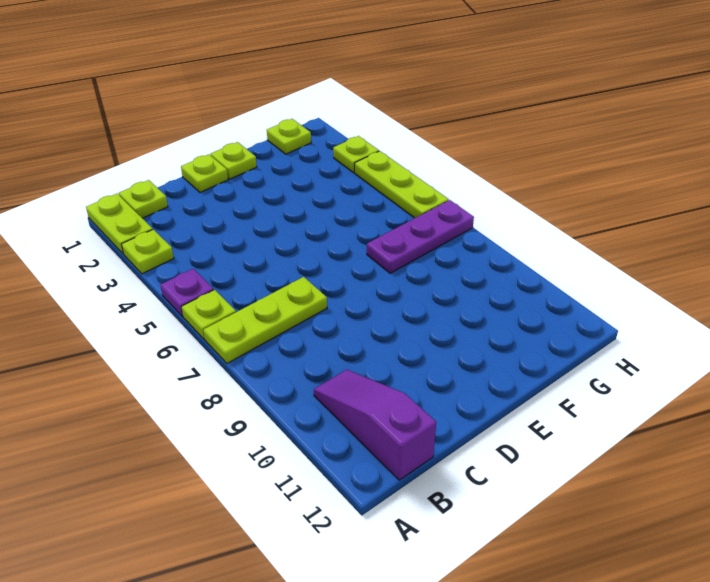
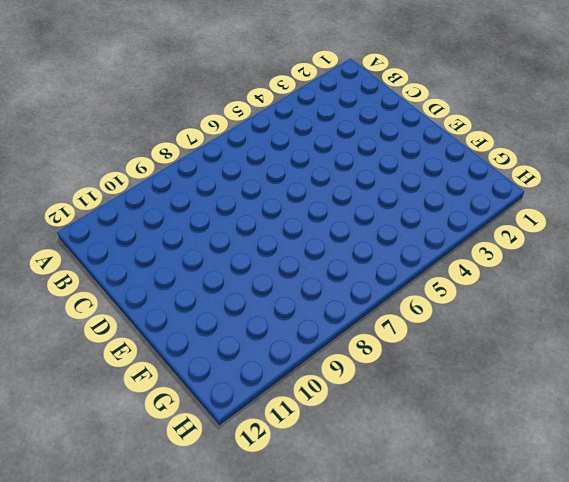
none -> lime plate A1:A2 level 1
none -> lime plate A3 level 1
none -> purple plate A5 level 1

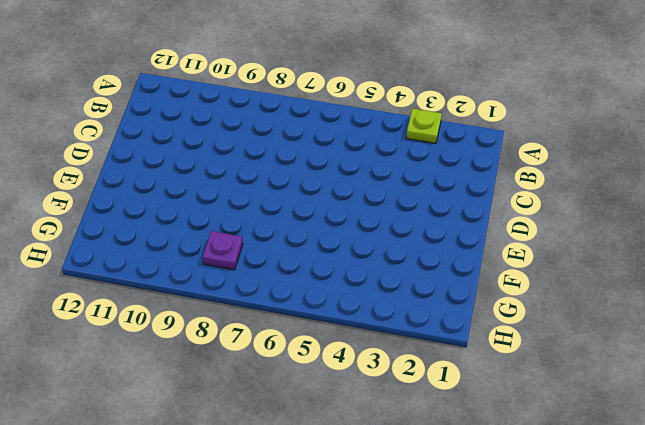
purple plate G8 level 1 -> purple plate A5 level 1
none -> lime plate A1:A2 level 1
none -> lime plate A6 level 1
none -> lime plate A7:C7 level 1

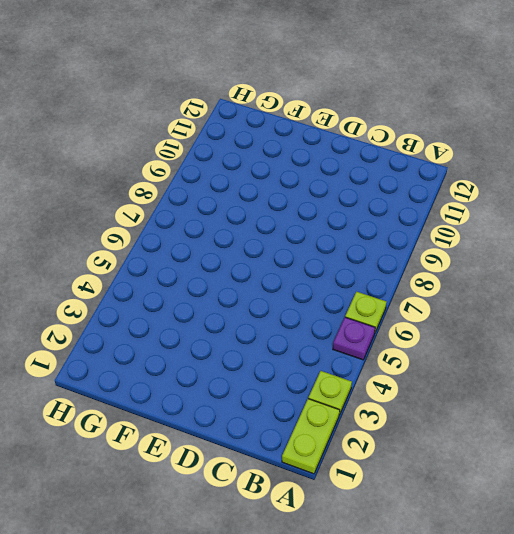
none -> lime plate A7:C7 level 1
none -> lime plate B1 level 1
none -> purple slope B10:B12 level 1 top 12

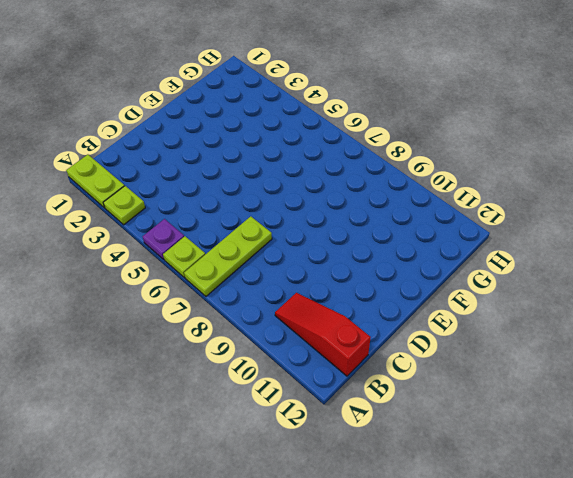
red slope B10:B12 level 1 top 12 -> purple slope B10:B12 level 1 top 12
none -> lime plate B1 level 1
none -> lime plate D1 level 1
none -> lime plate E1 level 1

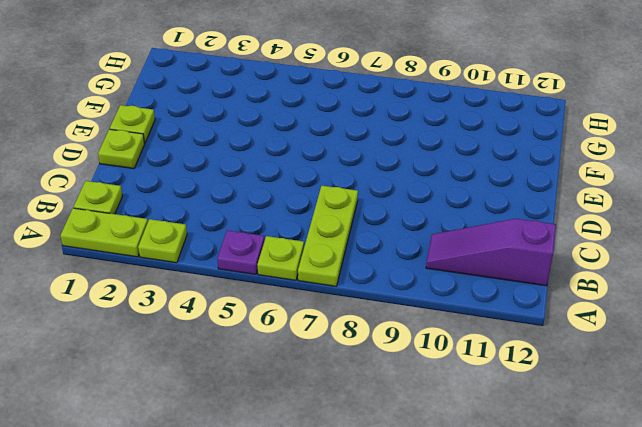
none -> purple plate F7:H7 level 1
none -> lime plate G1 level 1
none -> lime plate H3 level 1

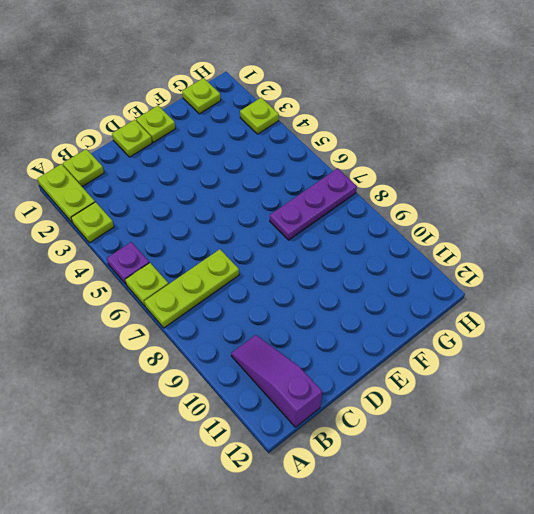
none -> lime plate H4:H6 level 1

